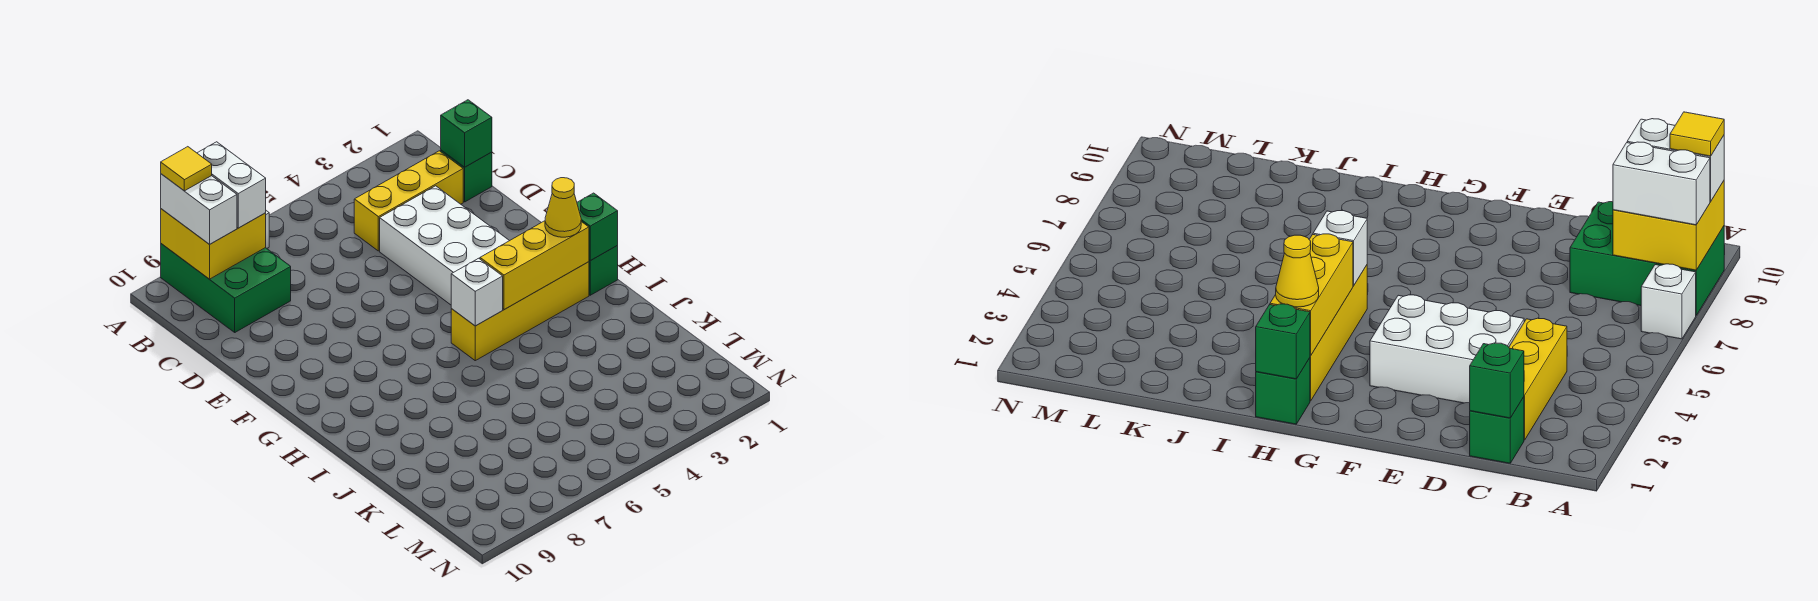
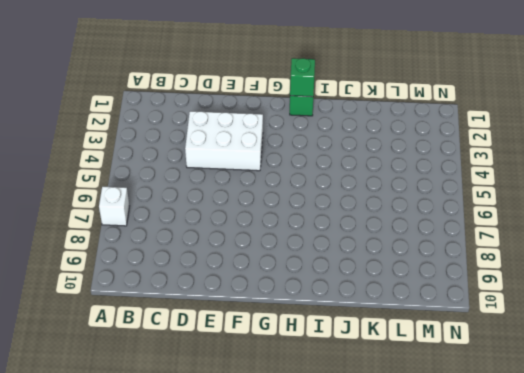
none -> green brick A8:C9 level 1
none -> green brick C1 level 1
none -> yellow brick C2:C4 level 1

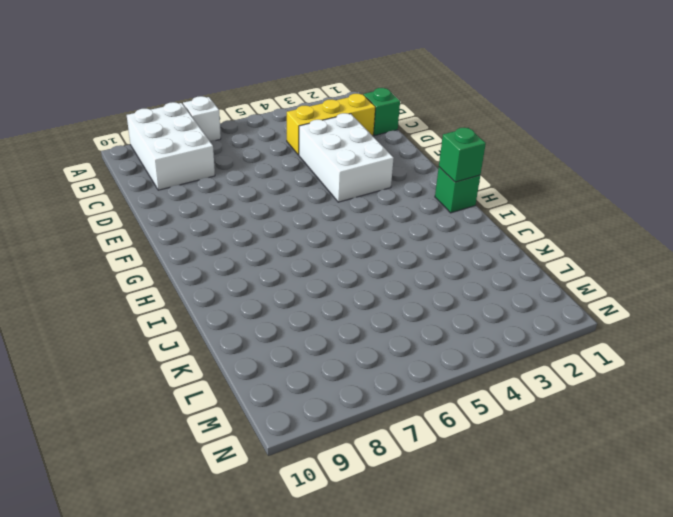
white brick A8:C9 level 1 -> green brick A8:C9 level 1
none -> yellow brick H2:H5 level 1
none -> yellow brick A8:B9 level 2
none -> green brick C1 level 2

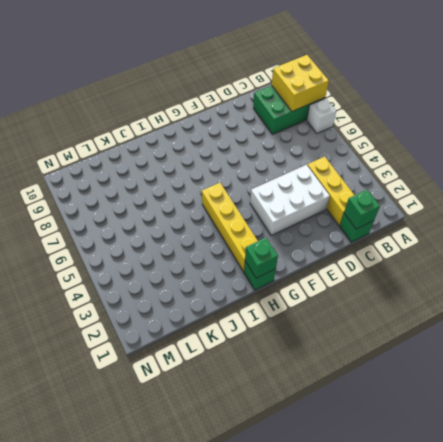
none -> yellow brick H2:H4 level 2
none -> white brick H5 level 2
none -> white brick A8:B8 level 3

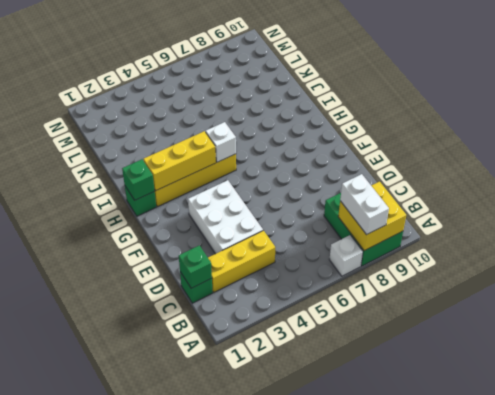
none -> white brick A9:B9 level 3
none -> yellow cone H2 level 3
none -> yellow tile A9 level 4

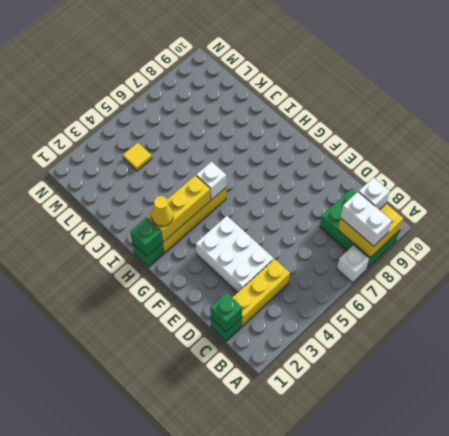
white brick B9 level 3 -> white brick A9:B9 level 3
yellow tile L4 level 1 -> yellow tile A9 level 4

